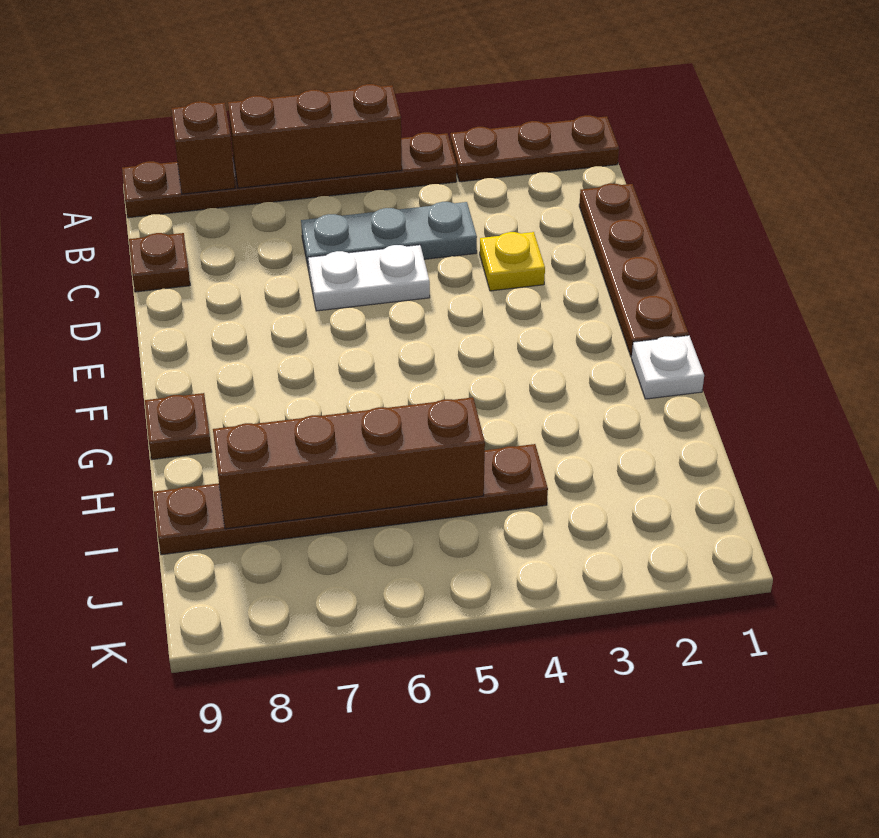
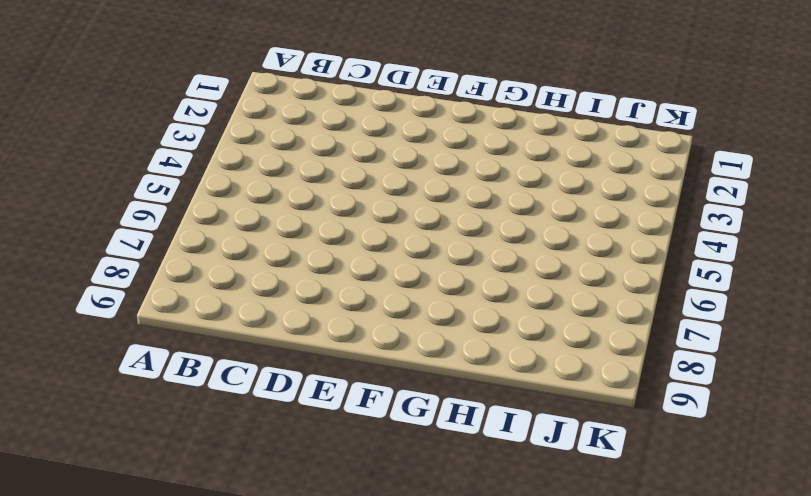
none -> brown plate A1:A3 level 1
none -> brown plate A4:A9 level 1
none -> brown plate C1:F1 level 1

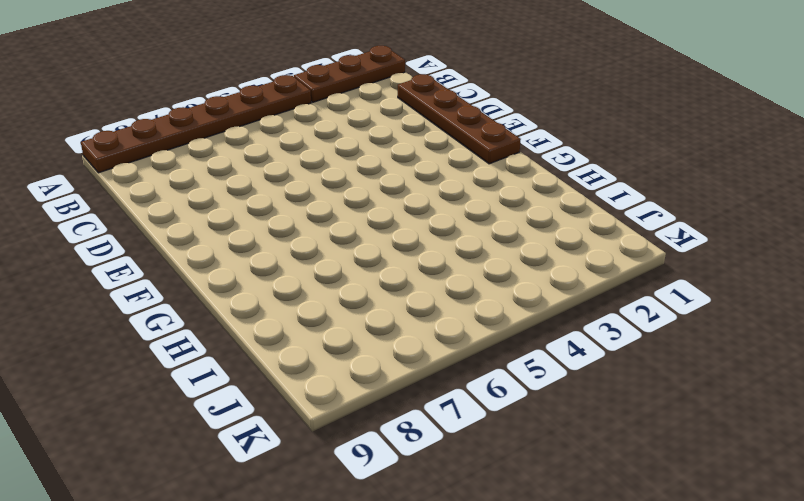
none -> grey plate C4:C6 level 1
none -> brown plate C9 level 1
none -> yellow plate D3 level 1

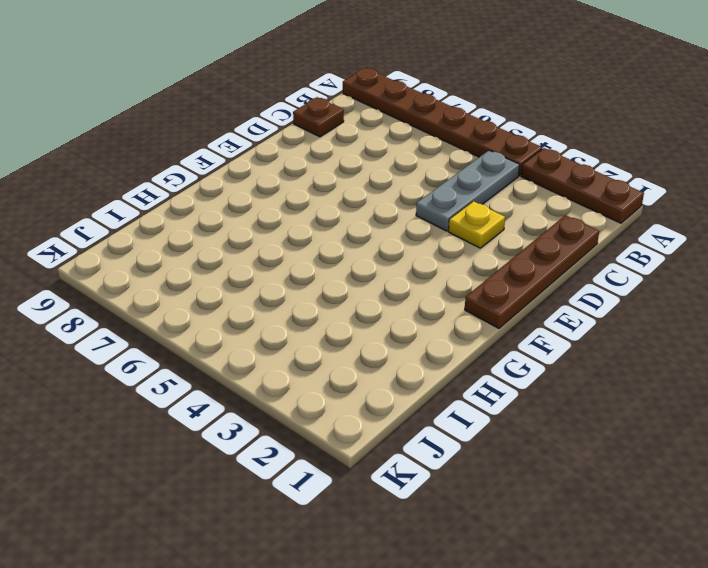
grey plate B4:D4 level 1 -> grey plate C4:C6 level 1
none -> white plate D5:D6 level 1
none -> white plate G1 level 1
none -> brown plate G9 level 1

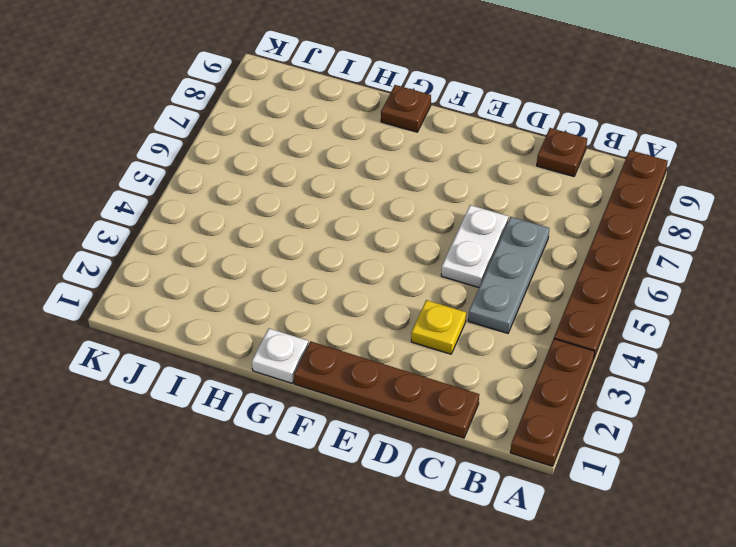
none -> brown plate I4:I9 level 1
none -> brown brick A5:A7 level 2
none -> brown brick A8 level 2

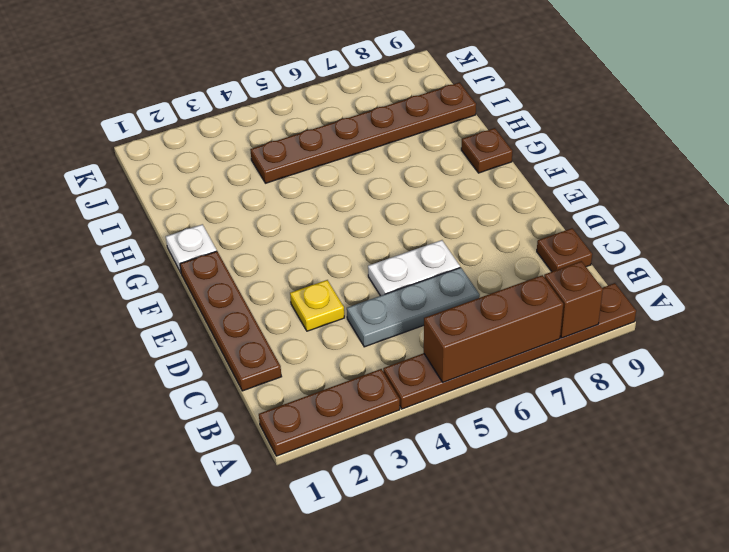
none -> brown brick I5:I8 level 2

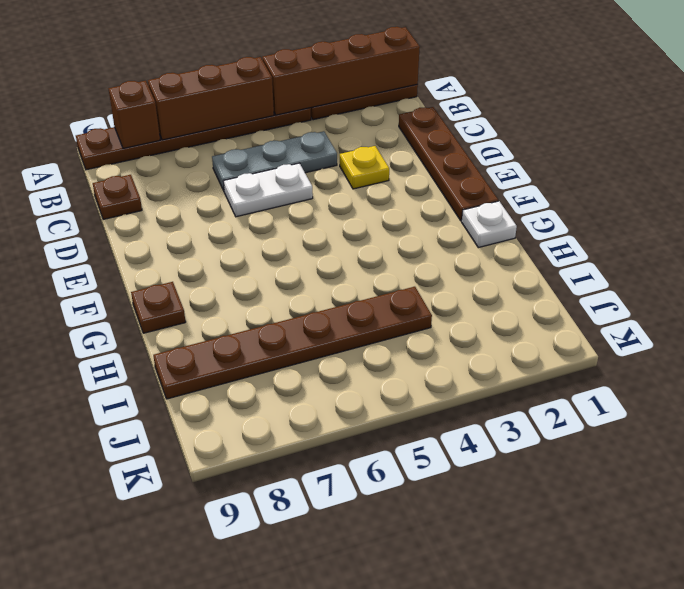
brown brick A1:A4 level 2 -> brown brick I5:I8 level 2

